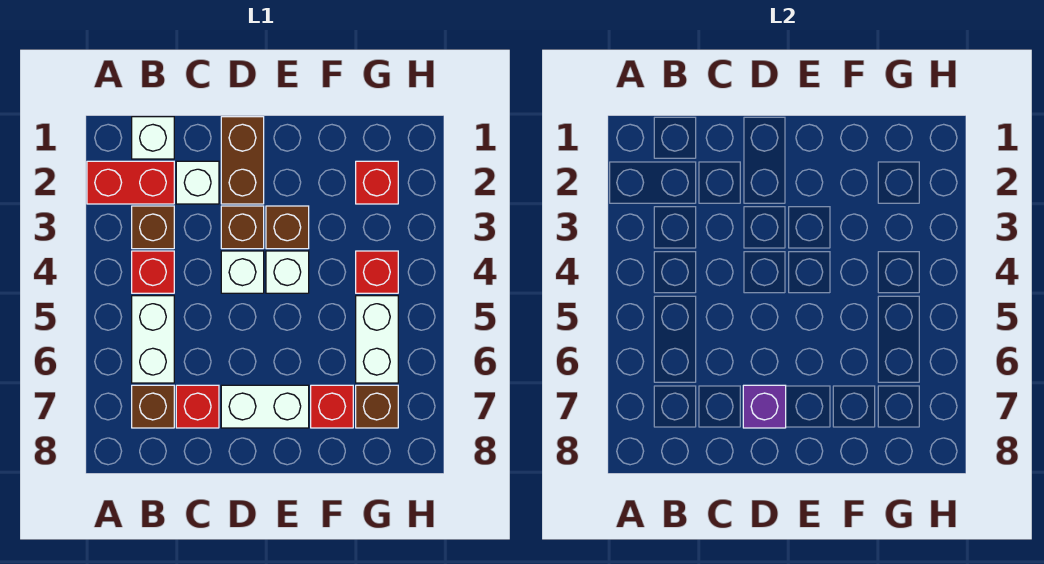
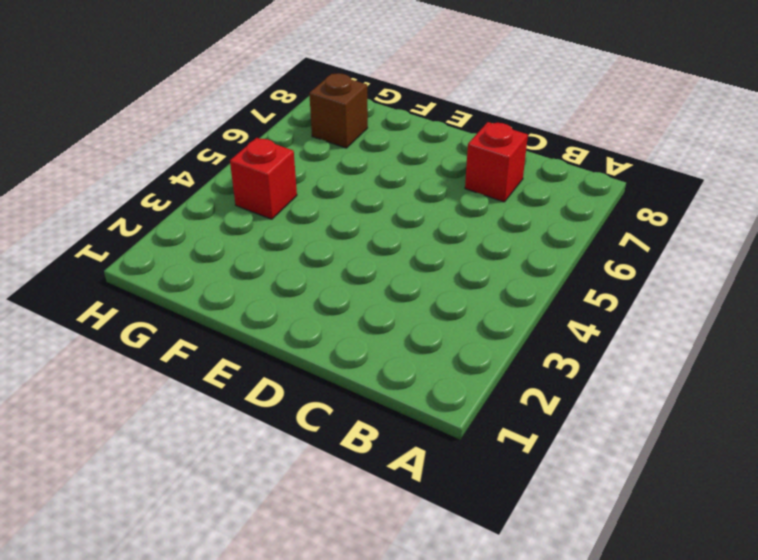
none -> red brick A2:B2 level 1
none -> white brick B1 level 1
none -> brown brick B3 level 1

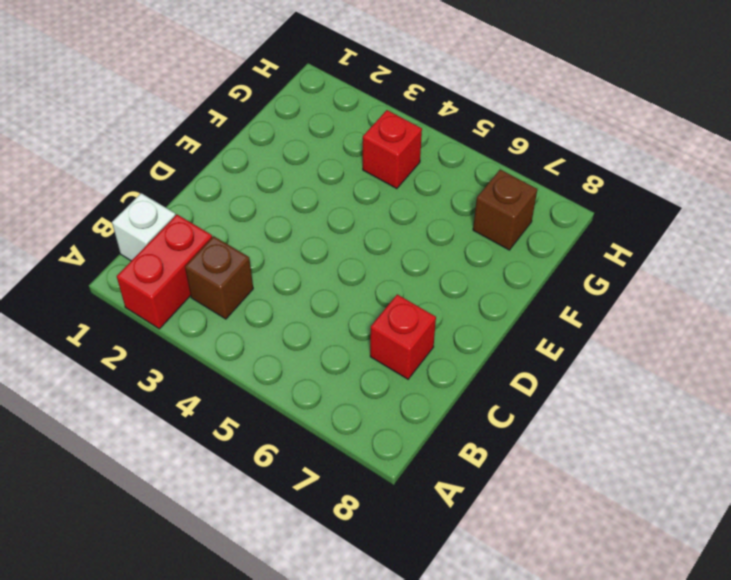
none -> red brick B4 level 1
none -> white brick B5:B6 level 1
none -> brown brick B7 level 1

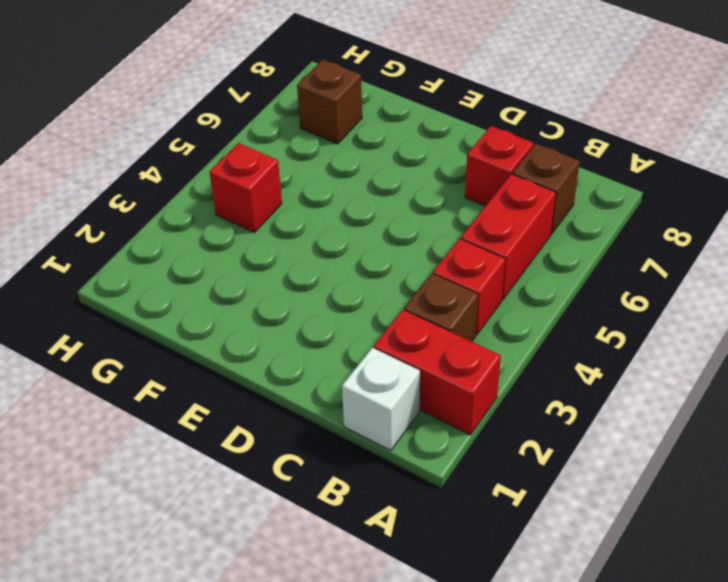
red brick B5:B6 level 1 -> white brick B5:B6 level 1
none -> white brick C2 level 1
none -> brown brick D1:D2 level 1
none -> brown brick D3 level 1

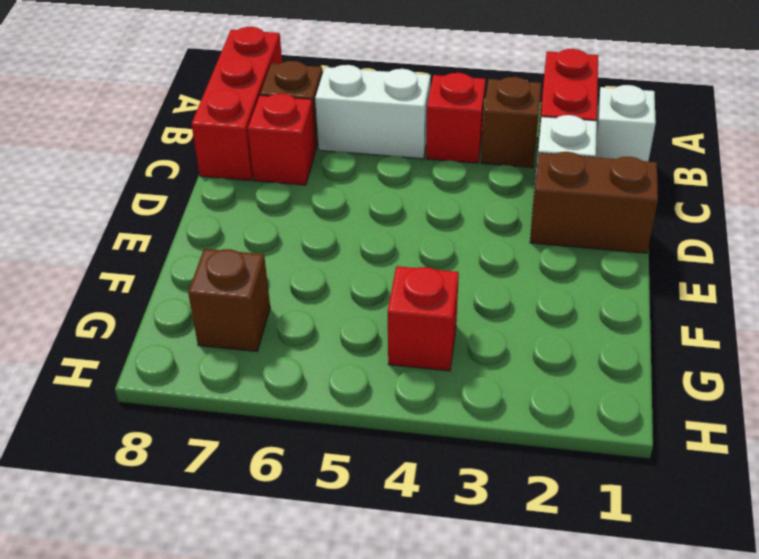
red brick A8:C8 level 1 -> none
none -> brown brick D3 level 1
none -> white brick D4 level 1
none -> white brick D7:E7 level 1

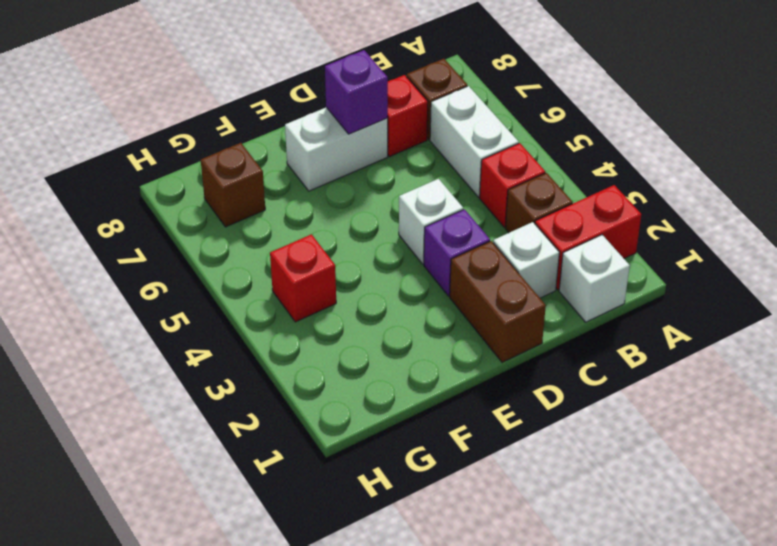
purple brick D3 level 1 -> brown brick D3 level 1
none -> brown brick E3 level 1
none -> white brick E4 level 1
none -> red brick F7 level 1

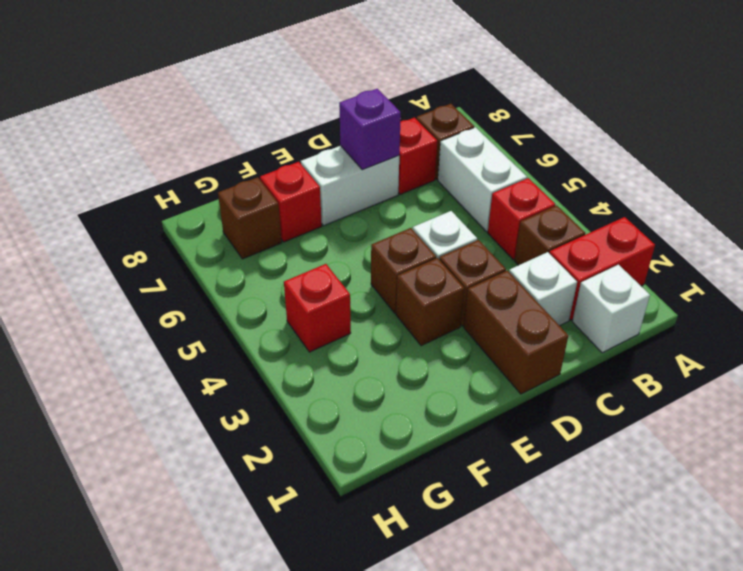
brown brick E4 level 1 -> white brick E4 level 1
none -> red brick G2 level 1
none -> white brick G5:G6 level 1

